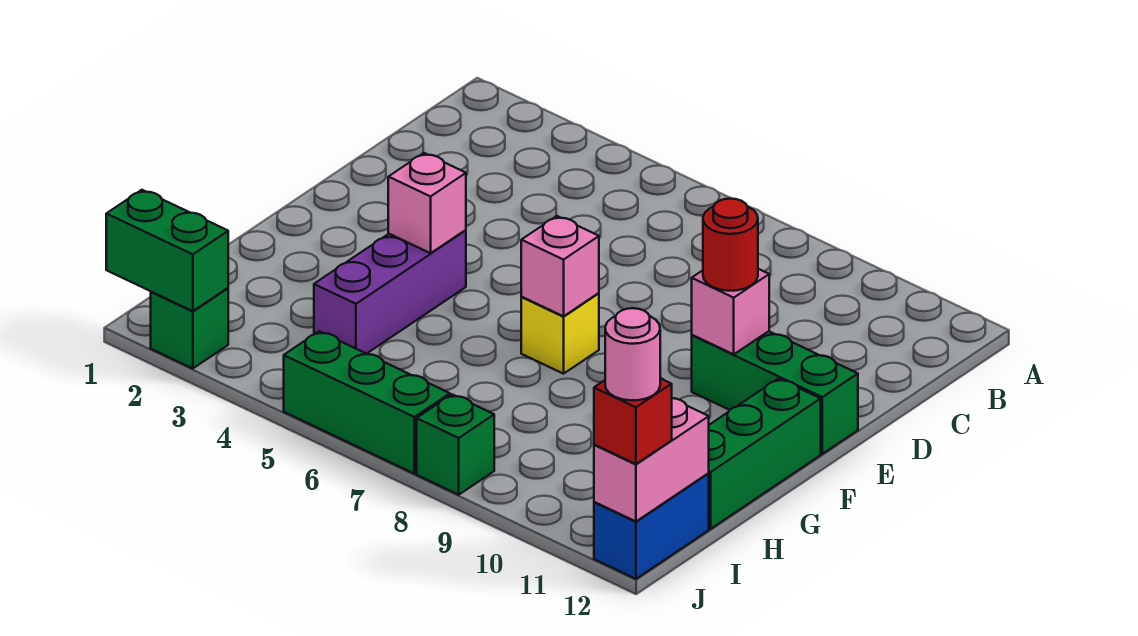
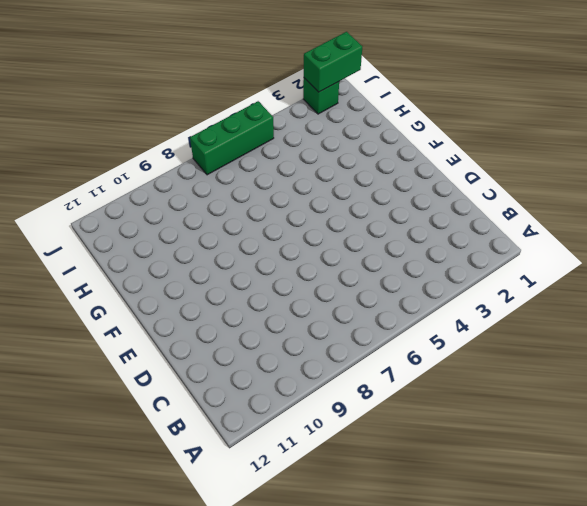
none -> green brick E10:E12 level 1
none -> purple brick F4:H4 level 1
none -> yellow brick F7 level 1

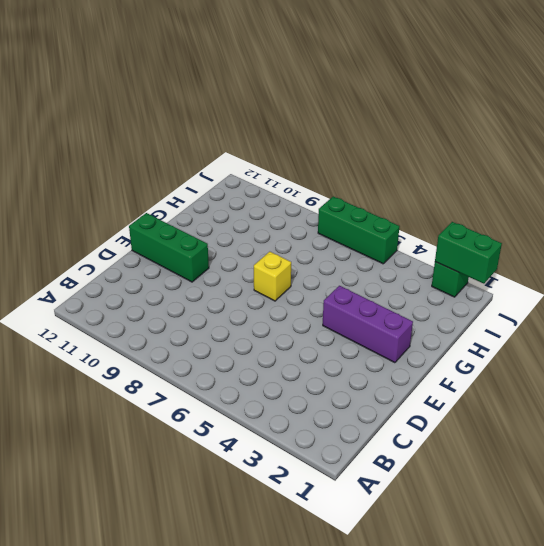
purple brick F2:F4 level 1 -> purple brick F4:H4 level 1
none -> green brick F12:H12 level 1
none -> blue brick I12:J12 level 1
none -> green brick J8 level 1

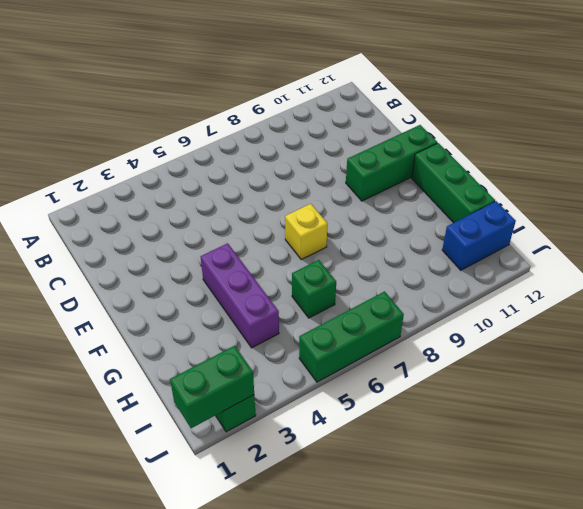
green brick H6 level 1 -> green brick J8 level 1
blue brick I11:I12 level 1 -> blue brick I12:J12 level 1
none -> pink brick E10 level 2
none -> pink brick F4 level 2
none -> pink brick F7 level 2

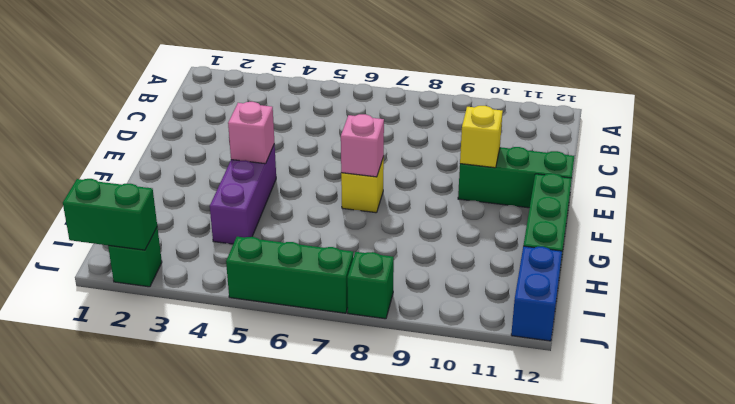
yellow brick E10 level 2 -> pink brick E10 level 2
none -> pink brick I12:J12 level 2
none -> red round brick E10 level 3
none -> red brick J12 level 3

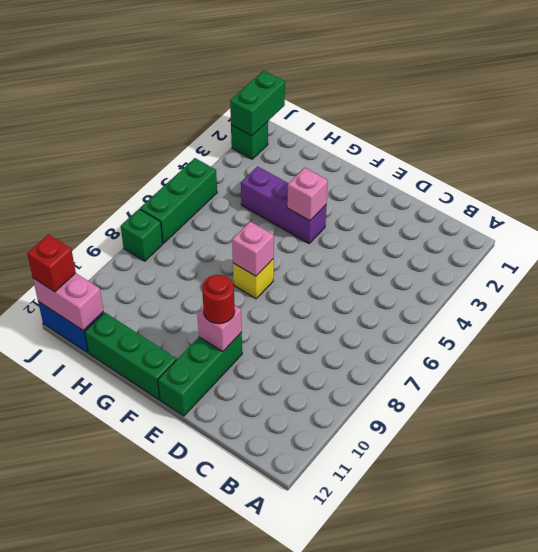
none -> pink round brick J12 level 4

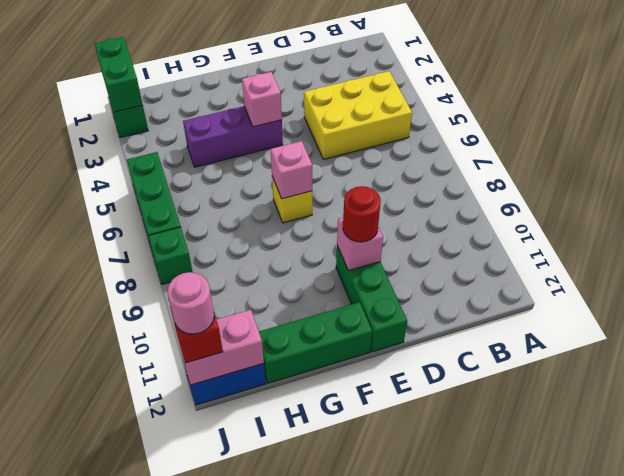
yellow brick B4:D5 level 1 -> none

